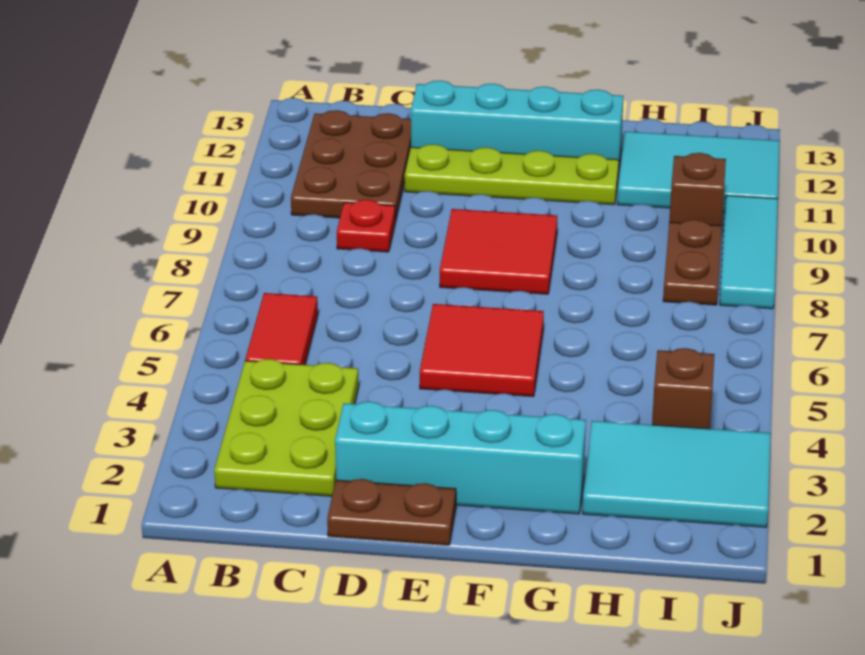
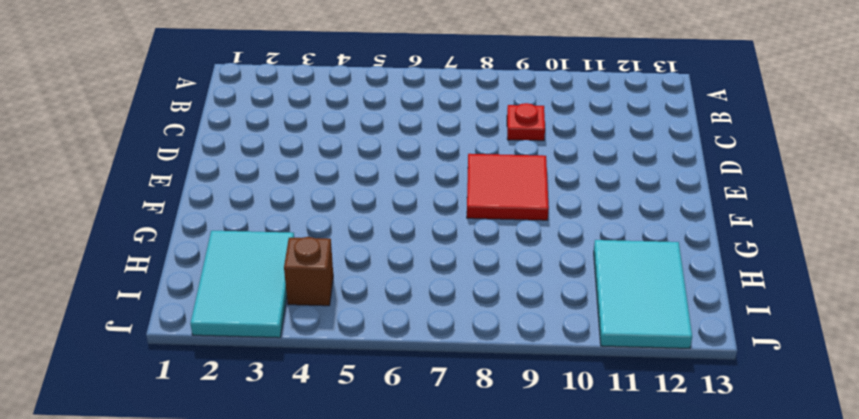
none -> lime plate B2:C4 level 1
none -> red tile B5:B6 level 1
none -> brown plate B10:C12 level 1

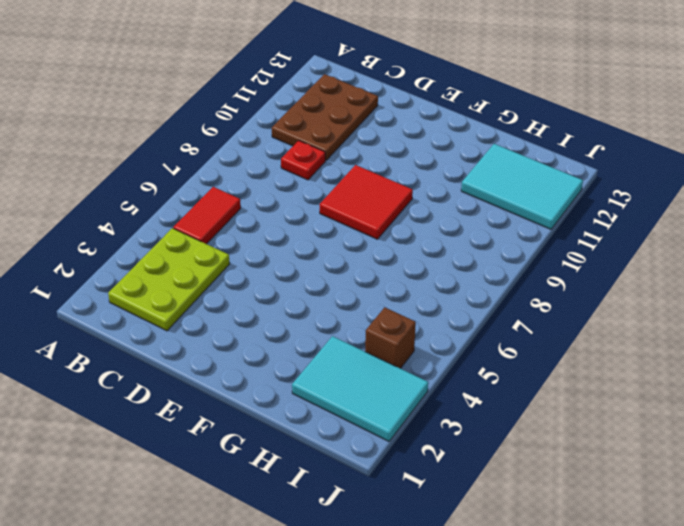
none -> brown plate D1:E1 level 1
none -> cyan brick D2:G2 level 1
none -> lime plate D11:G11 level 1

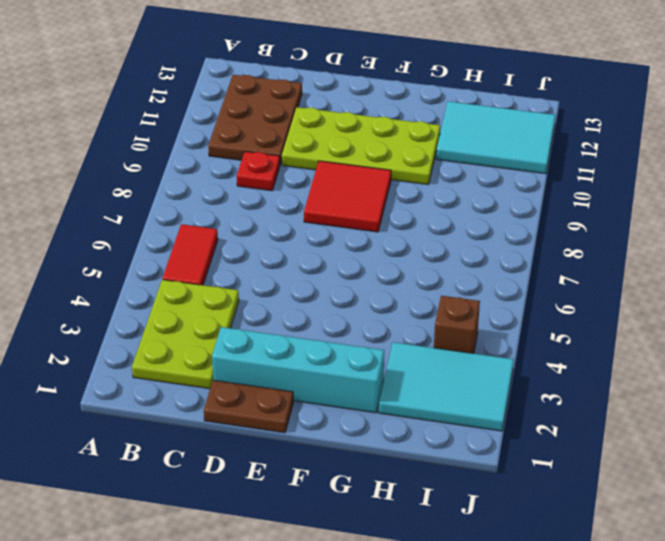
lime plate D10:G11 level 1 -> lime plate D11:G11 level 1
none -> cyan brick D12:G12 level 1
none -> red tile E5:F6 level 1
none -> brown plate I8:I9 level 1

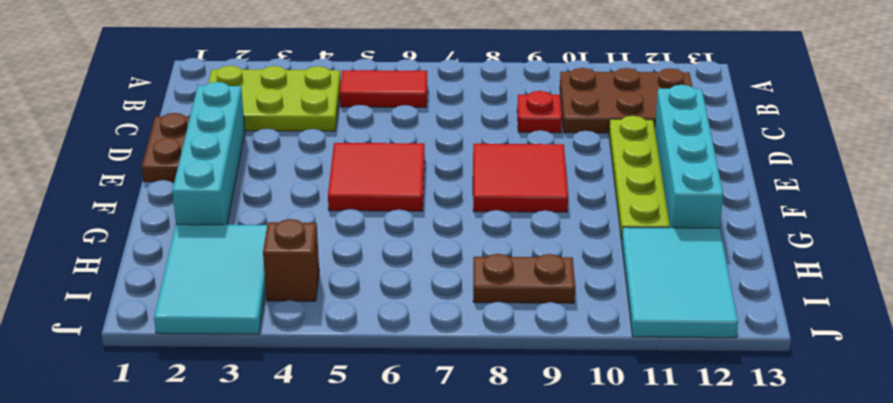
none -> brown brick I10 level 1
none -> cyan tile J8:J10 level 1

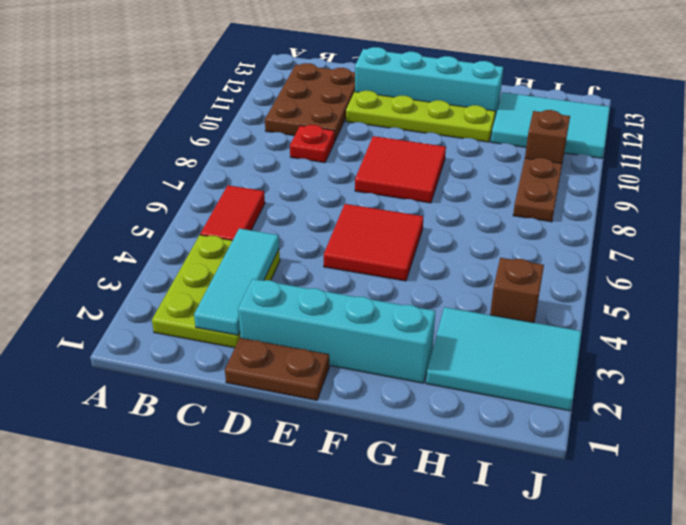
cyan tile C2:C4 level 2 -> cyan tile J8:J10 level 1

